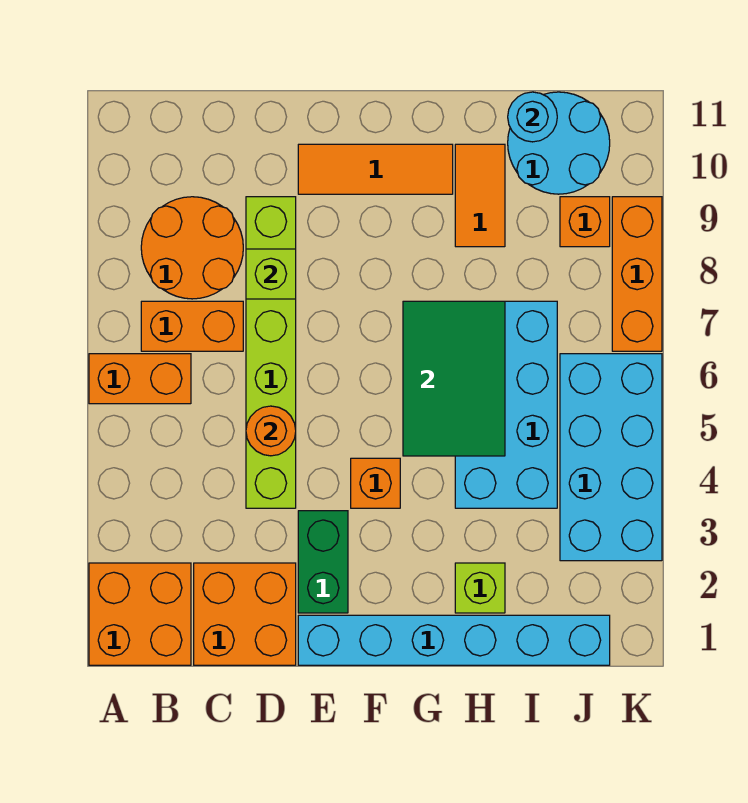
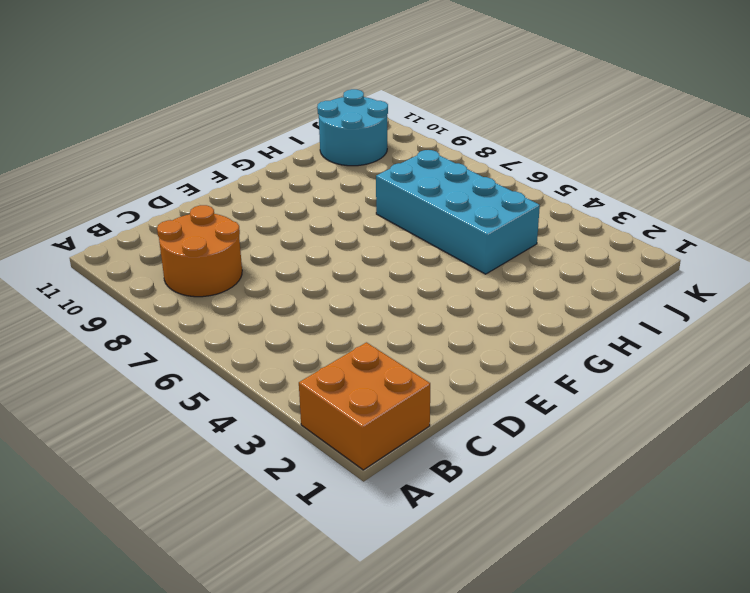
none -> orange brick A6:B6 level 1
none -> orange brick B7:C7 level 1
none -> orange brick C1:D2 level 1

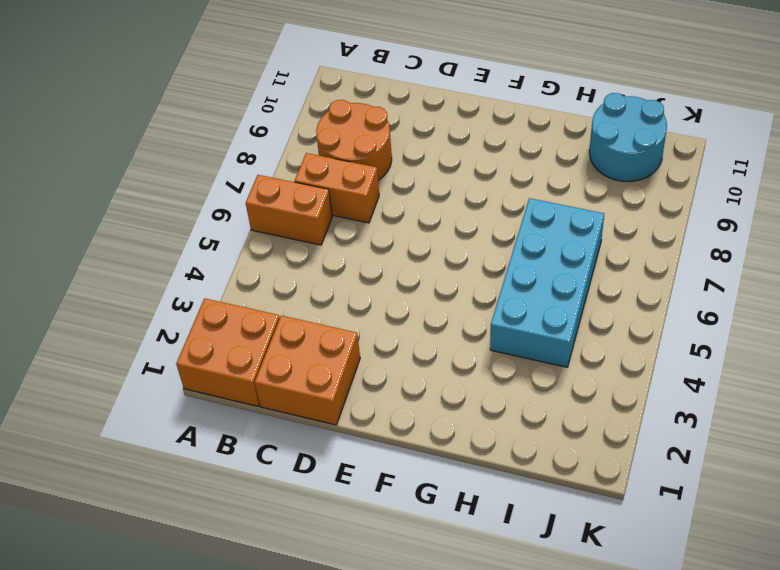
none -> lime brick D4:D9 level 1
none -> cyan brick E1:J1 level 1
none -> green brick E2:E3 level 1

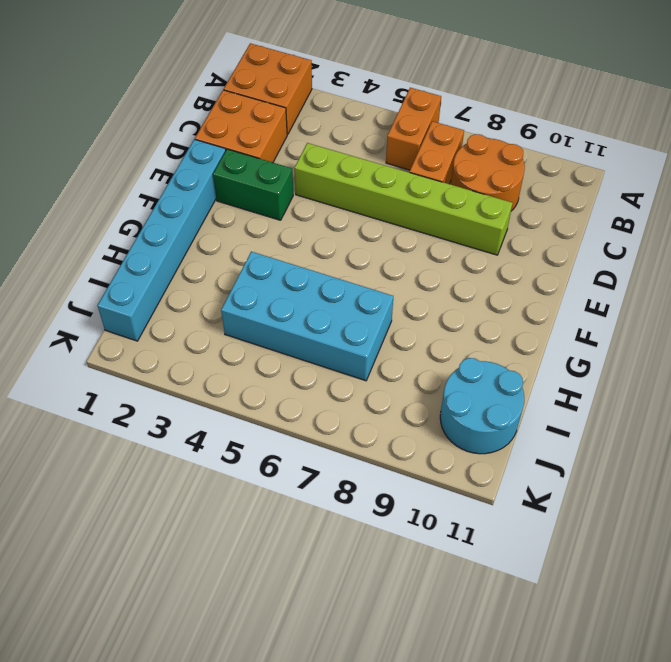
none -> orange tile E10:G10 level 1
none -> orange brick F4 level 1
none -> lime brick H2 level 1

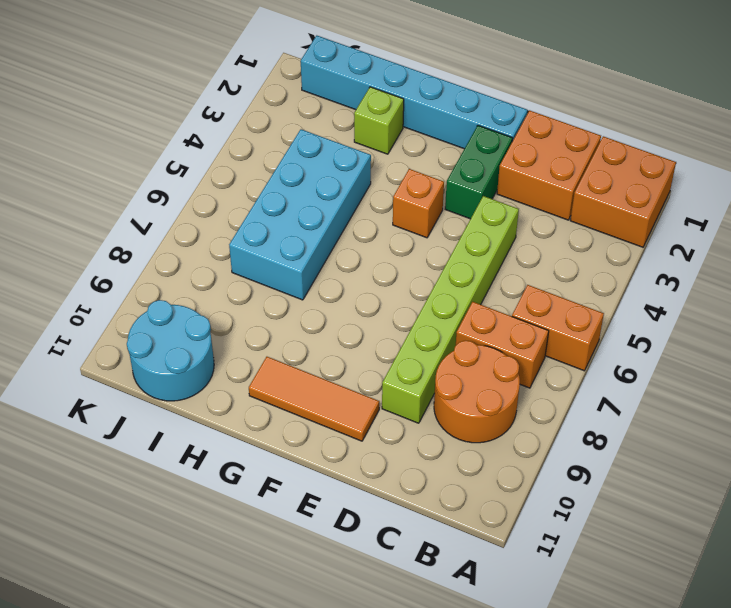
none -> orange tile H9:H10 level 1
none -> cyan brick J3:K6 level 1
none -> orange brick J9 level 1

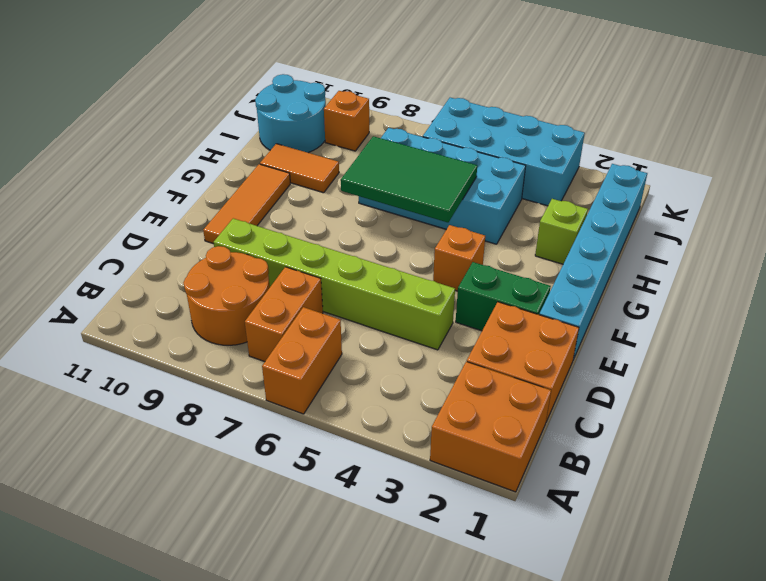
none -> orange brick K7:K9 level 1
none -> orange round brick D5 level 2
none -> lime brick D8 level 2

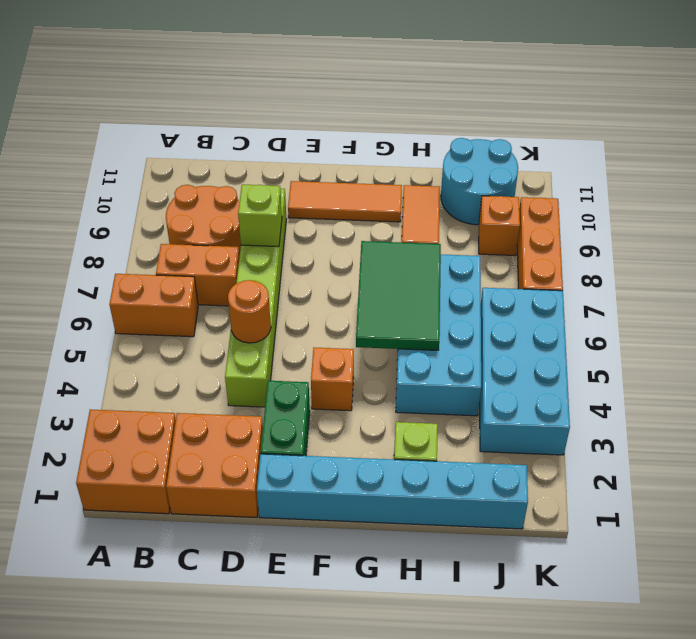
none -> cyan round brick I11 level 2

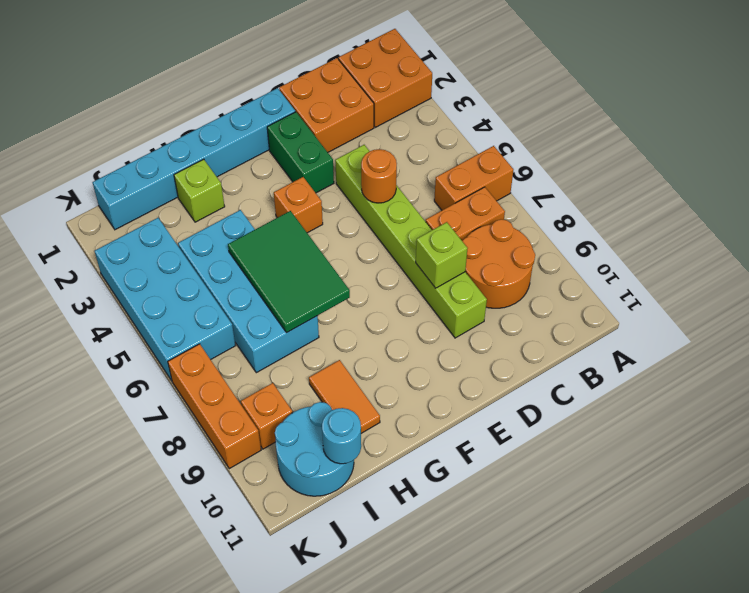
none -> orange tile E10:G10 level 1

